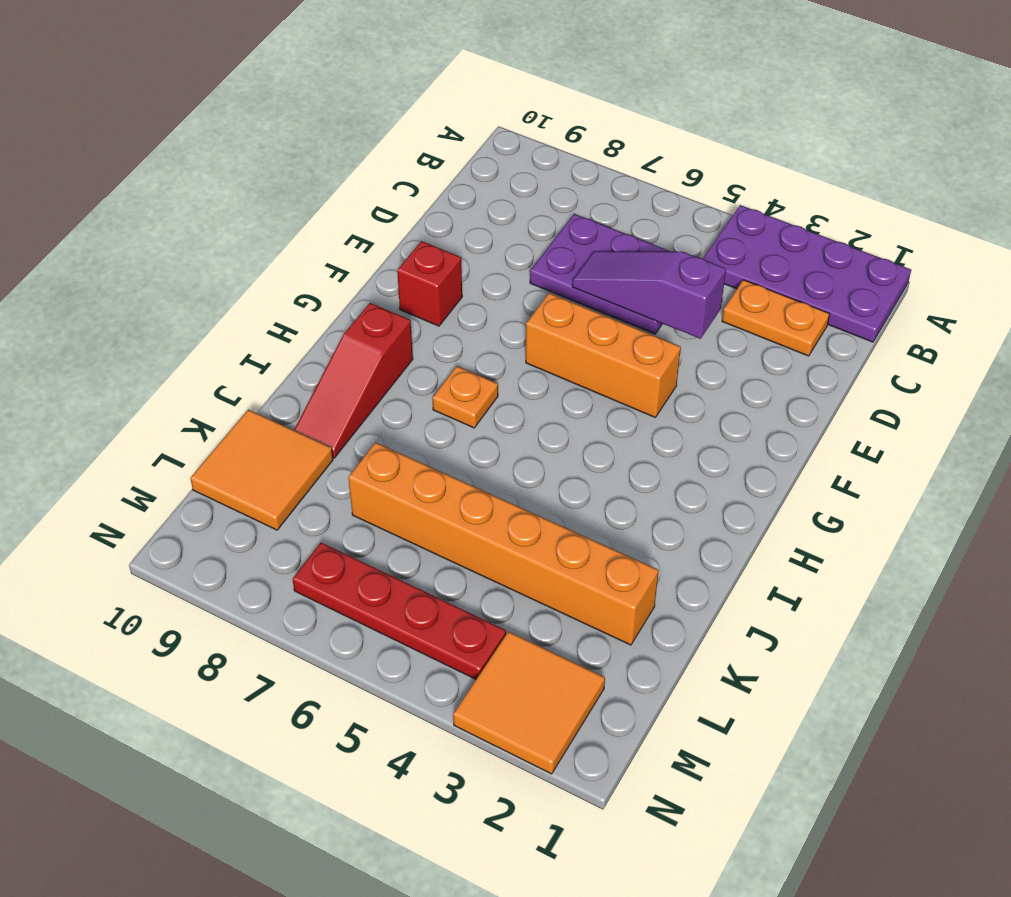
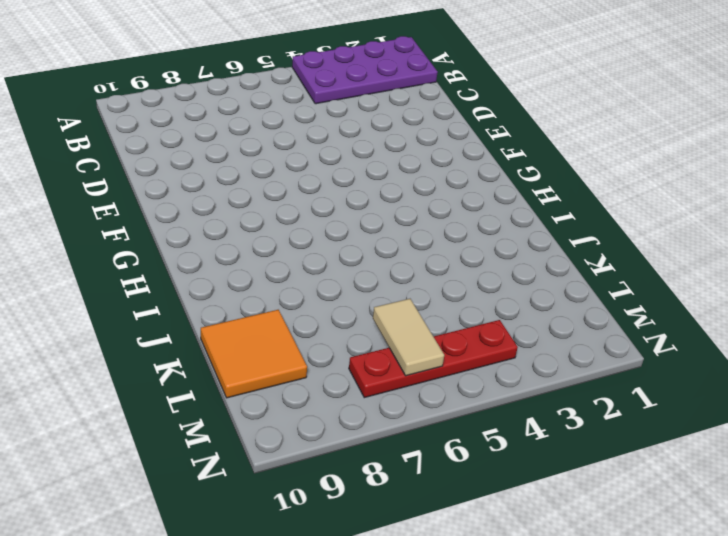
tan tile L6:M6 level 2 -> none
none -> orange plate C2:C3 level 1
none -> purple plate C5:D7 level 1
none -> orange brick F4:F6 level 1

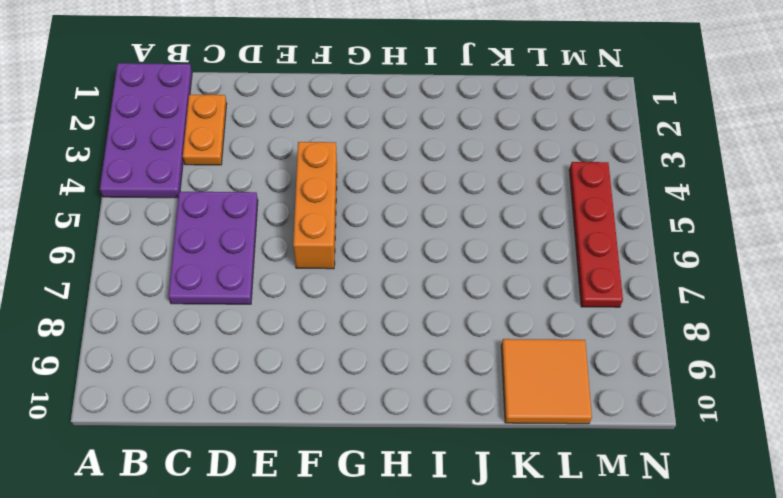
none -> red brick F9 level 1
none -> orange plate H7 level 1
none -> red slope H9:J9 level 1 top H

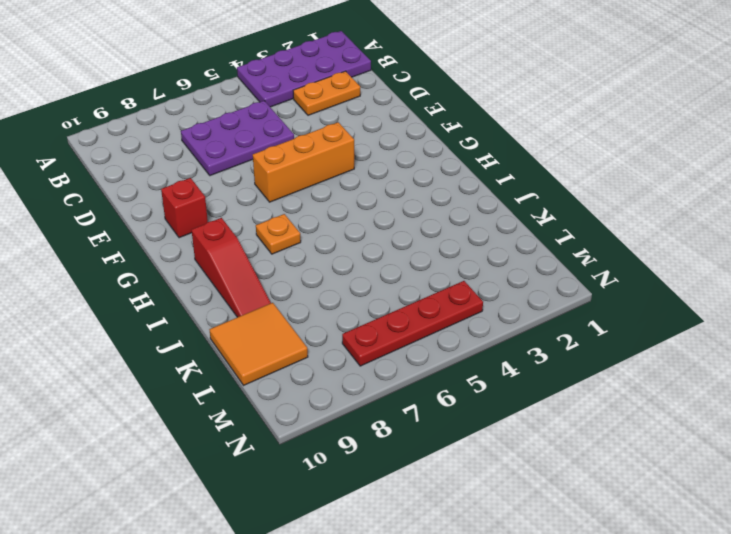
none -> orange brick K2:K7 level 1
none -> orange tile M2:N3 level 1
none -> purple slope D4:D6 level 2 top 4

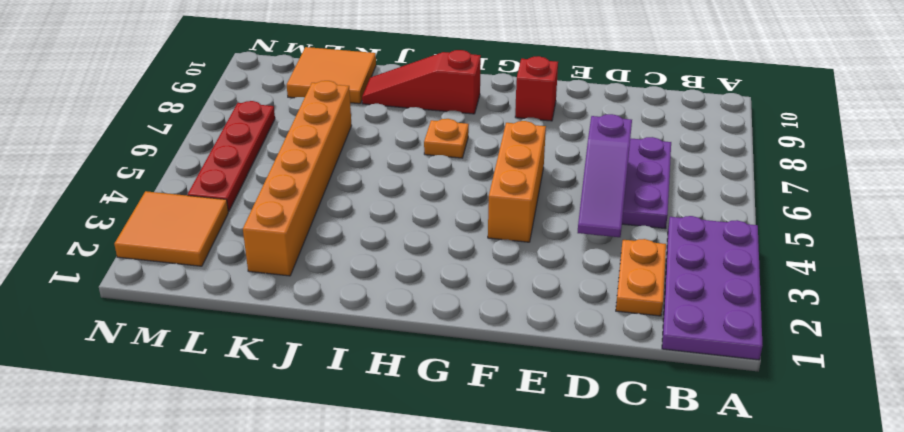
purple slope D4:D6 level 2 top 6 -> purple slope D4:D6 level 2 top 4

